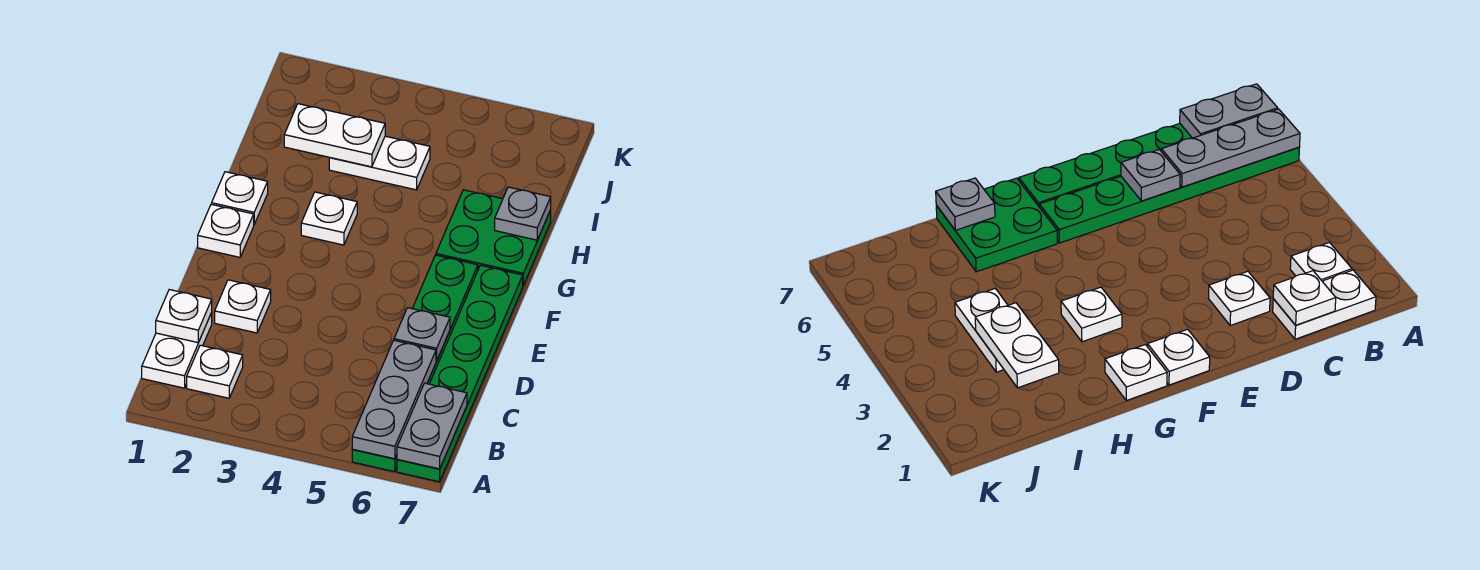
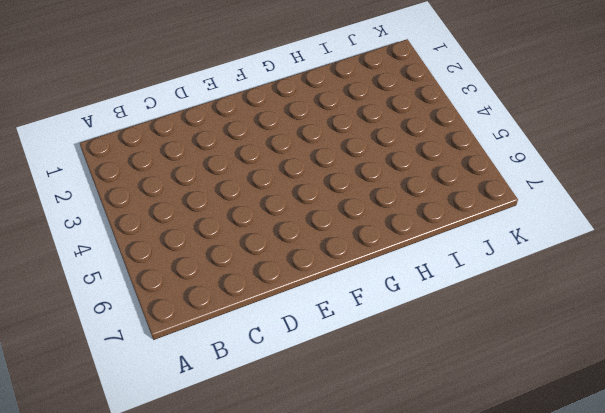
none -> green plate A6:F6 level 1
none -> green plate A7:F7 level 1
none -> white plate B1:C1 level 1

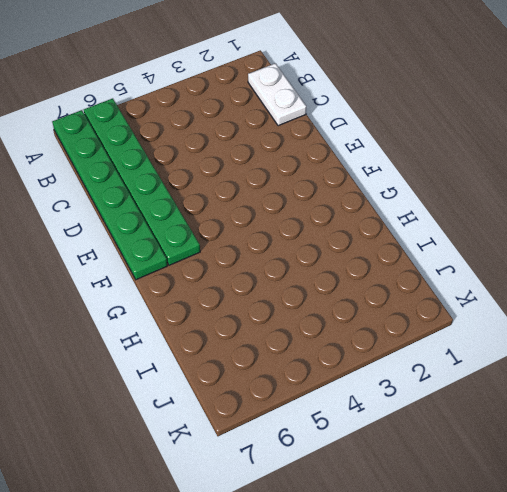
none -> white plate B2 level 1
none -> white plate D2 level 1
none -> white plate F1 level 1

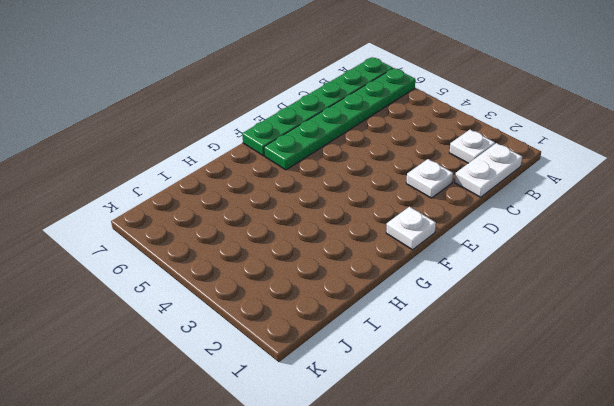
none -> white plate G1 level 1
none -> white plate G3 level 1
none -> green plate G6:H7 level 1

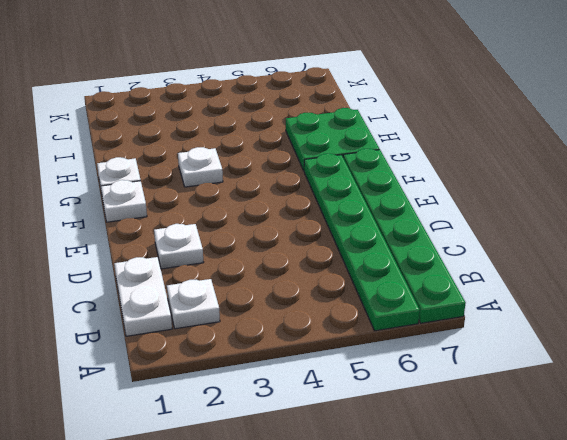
none -> white plate I3:I4 level 1
none -> grey plate A6:C6 level 2
none -> grey plate A7:B7 level 2

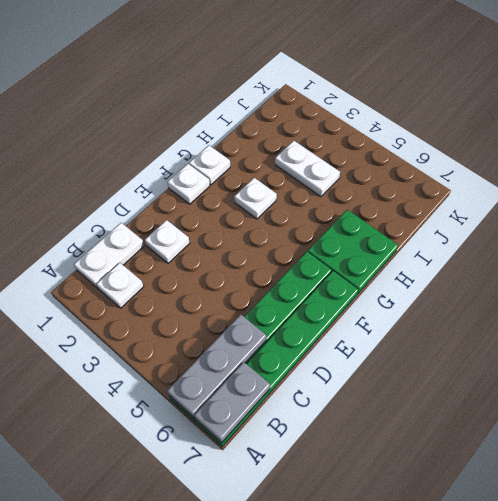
none -> white plate C1 level 2
none -> grey plate D6 level 2
none -> grey plate H7 level 2

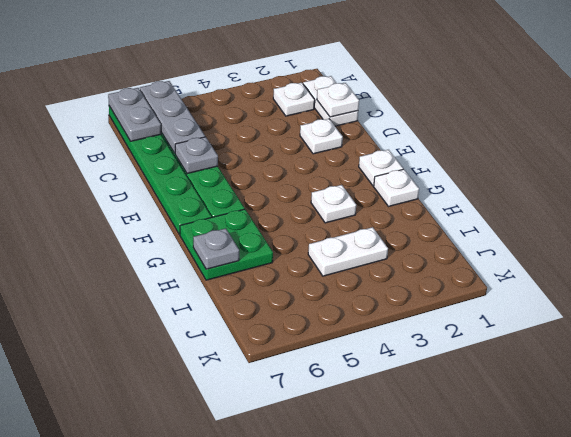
none -> white plate I2:I3 level 2

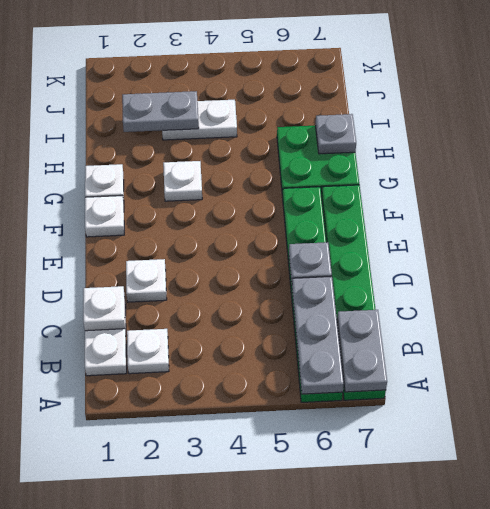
grey plate I2:I3 level 2 -> white plate I2:I3 level 2

